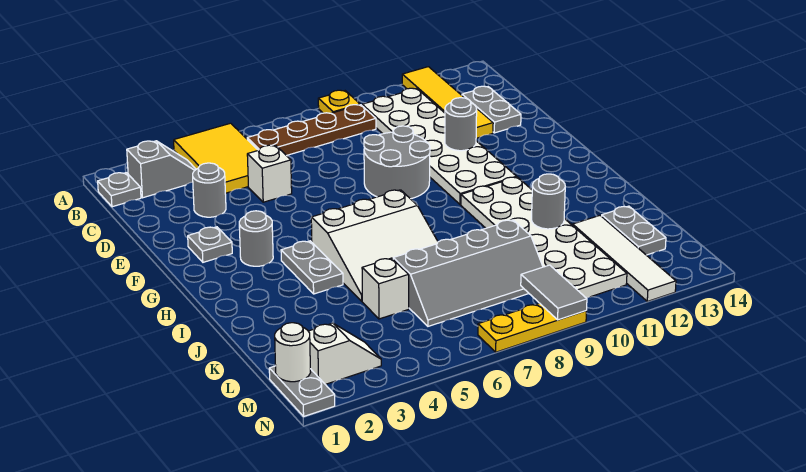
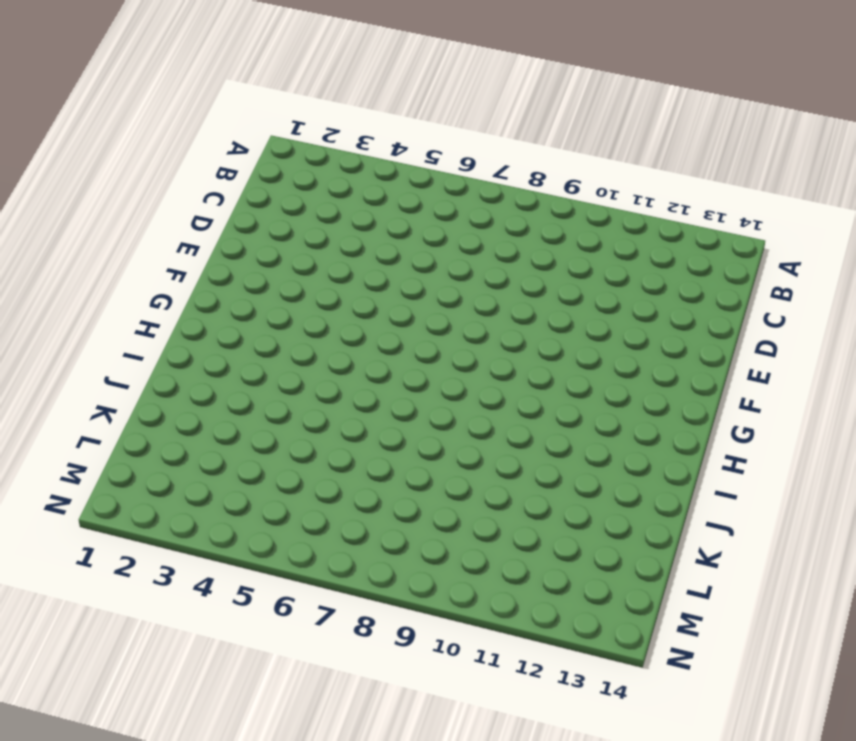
none -> yellow tile A4:C5 level 1
none -> yellow plate A9 level 1
none -> yellow tile A12:D12 level 1

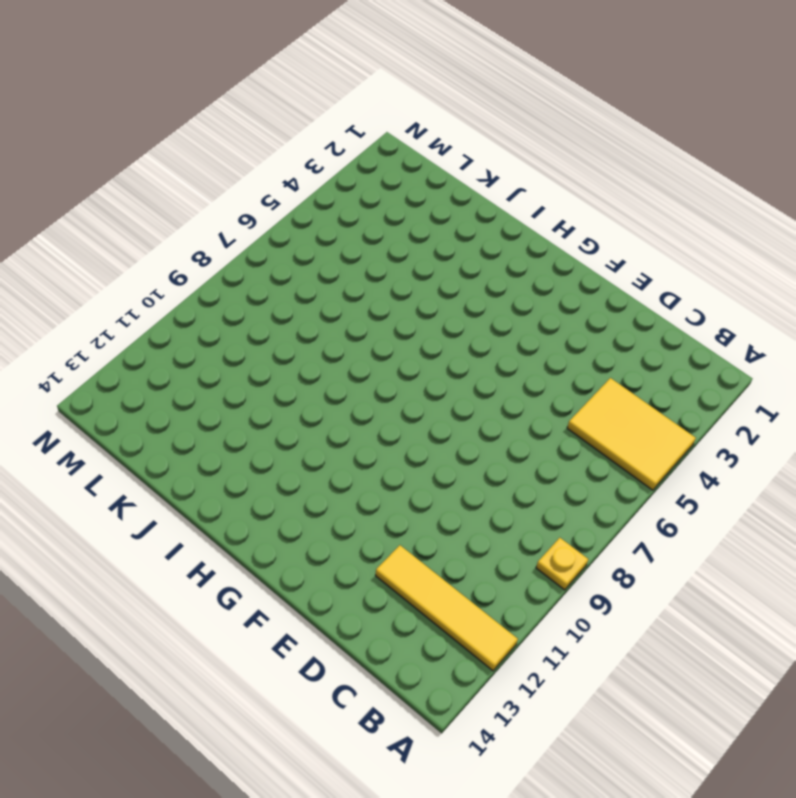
none -> grey plate B1 level 1
none -> grey slope B2:B3 level 1 top 2
none -> brown plate B6:B9 level 1

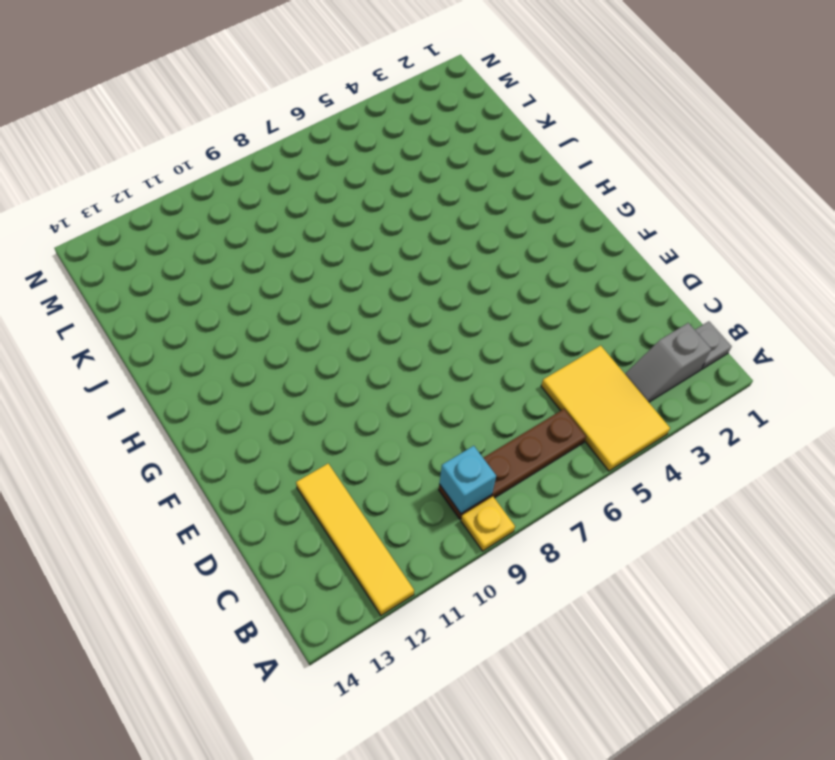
cyan brick B9 level 2 -> none
none -> white plate B10:G11 level 1
none -> grey plate C13:D13 level 1
none -> grey round brick D3 level 1

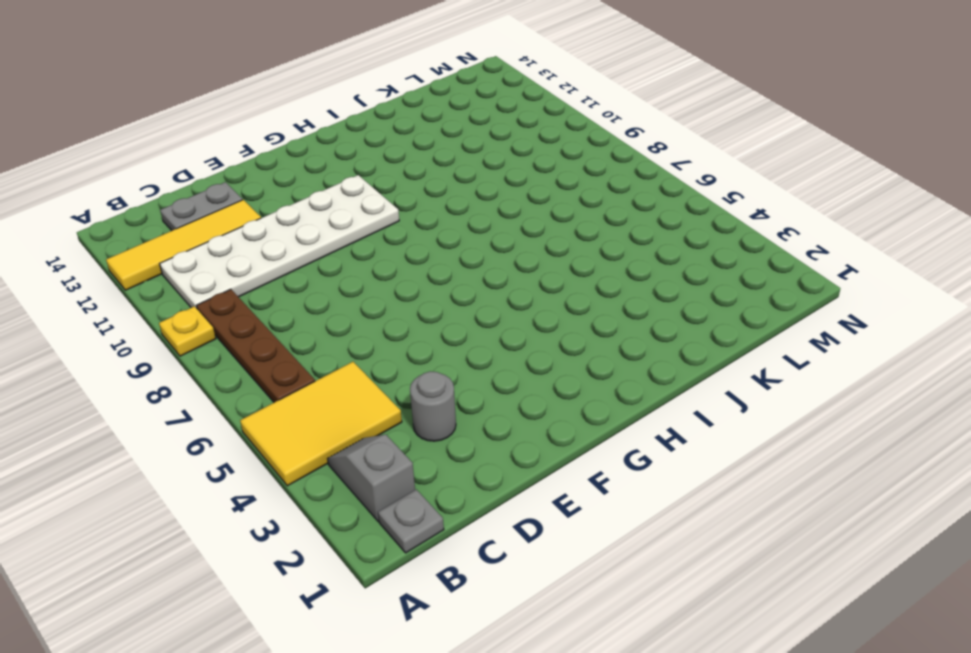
none -> white brick D5 level 1
none -> grey round brick E8:F9 level 1
none -> grey plate F2 level 1

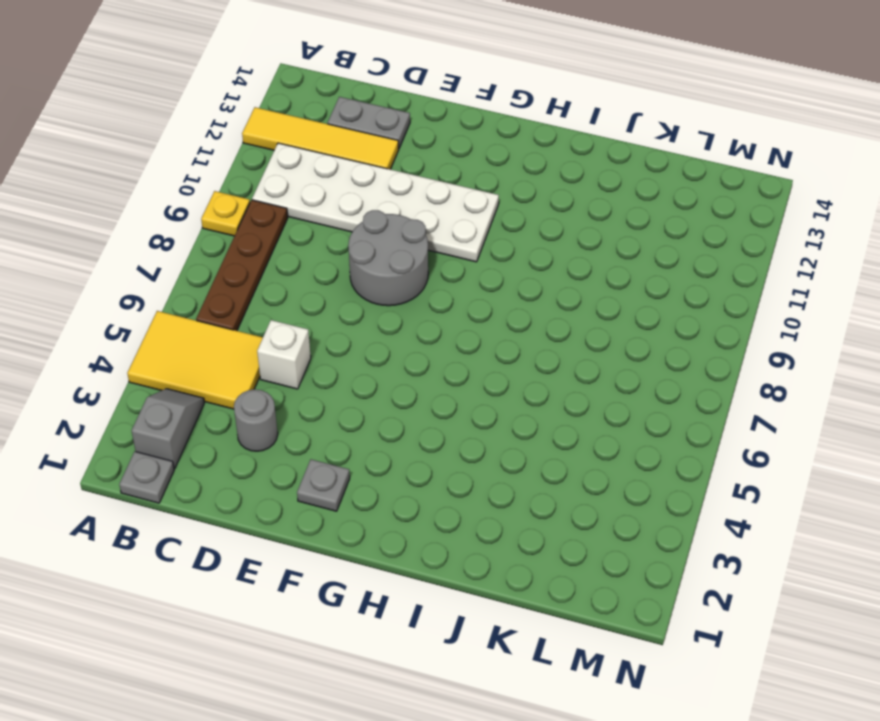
none -> grey round brick G3 level 1
none -> grey plate H4:I4 level 1
none -> white slope H5:J7 level 1 top H

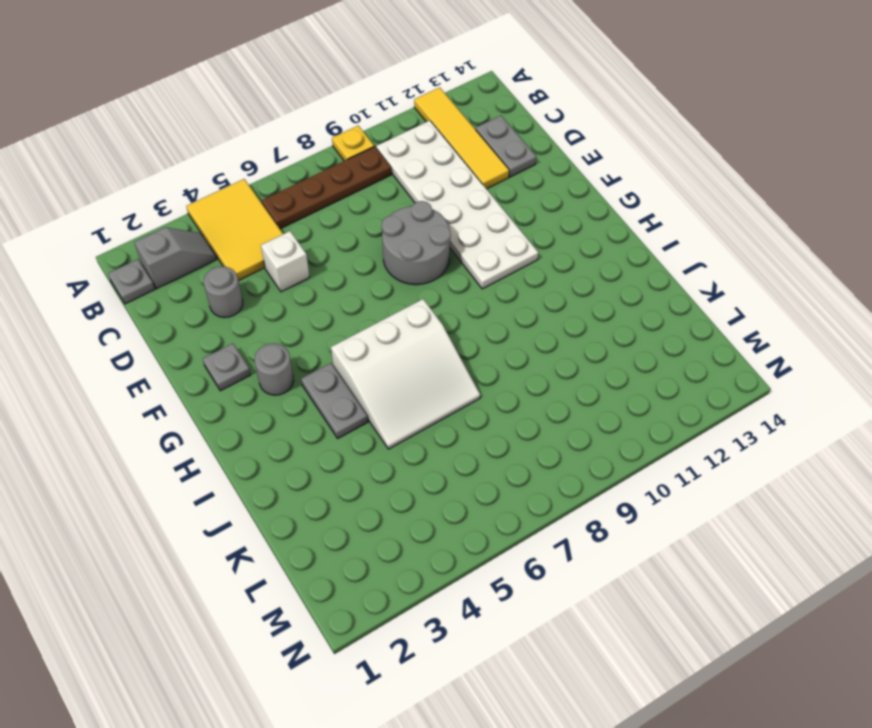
none -> white plate H10:M11 level 1
none -> white brick K5 level 1
none -> grey slope K6:L9 level 1 top K

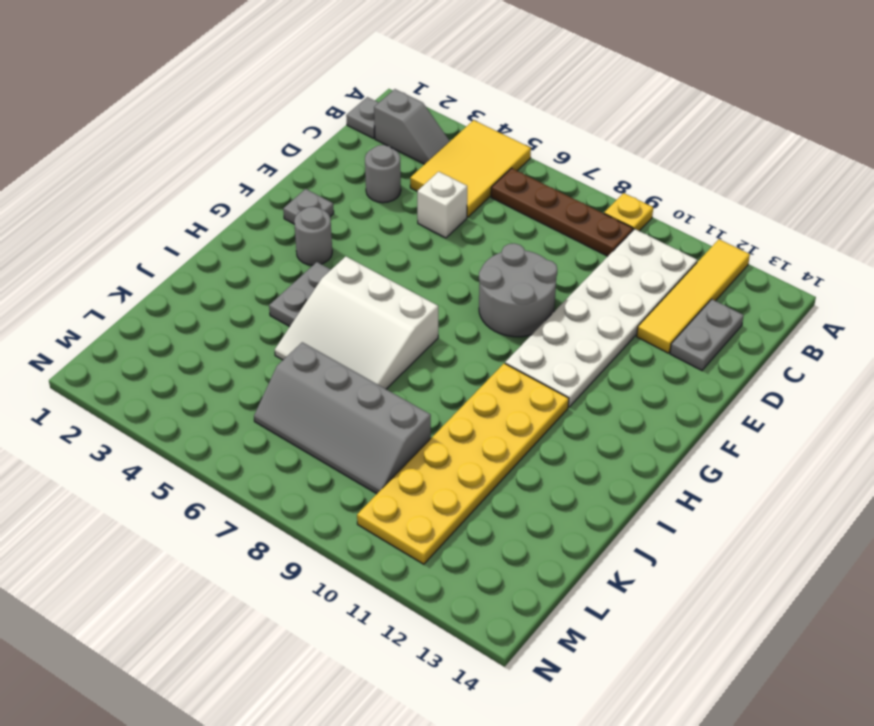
yellow plate H10:M11 level 1 -> white plate H10:M11 level 1
none -> white brick K5 level 1
none -> white tile K12:N12 level 1
none -> grey plate K13:L13 level 1

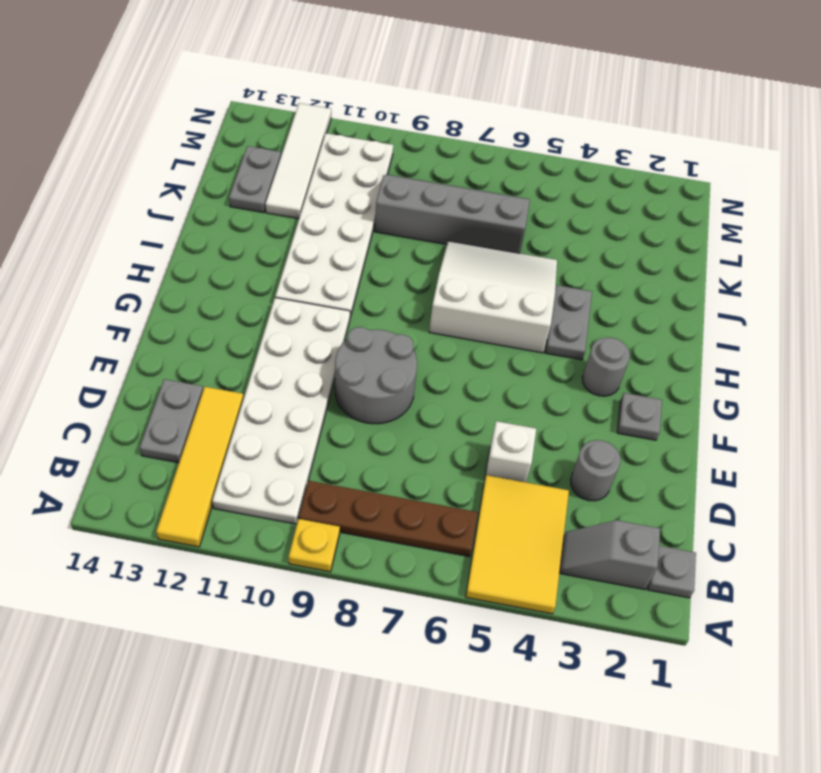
none -> white brick K5 level 1
none -> grey plate M1:N1 level 1
none -> white slope M2:M3 level 1 top 2

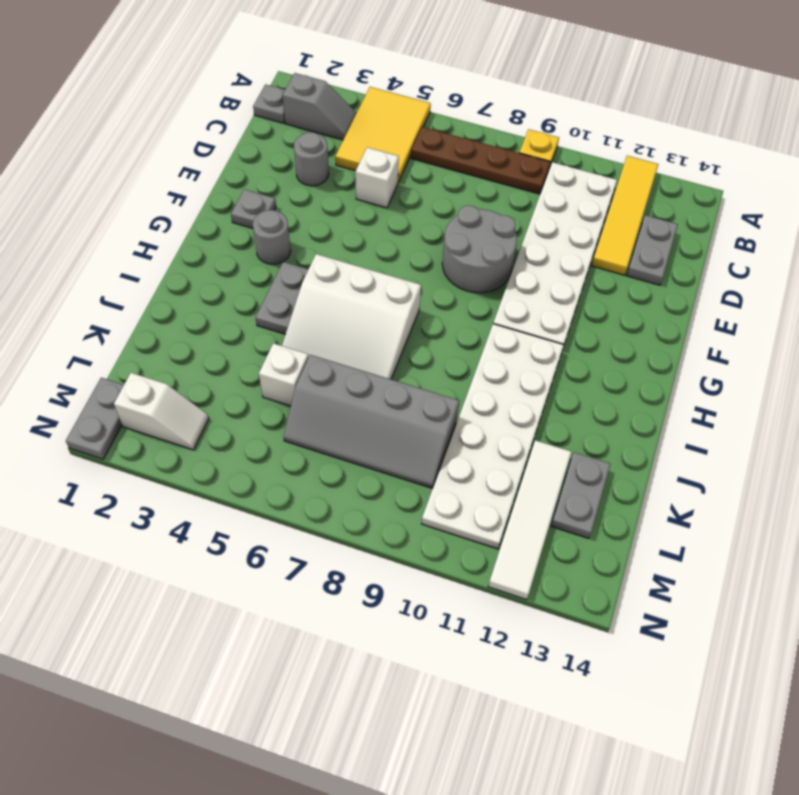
none -> yellow plate N7:N9 level 1
none -> grey round brick E11 level 2
none -> grey round brick J11 level 2

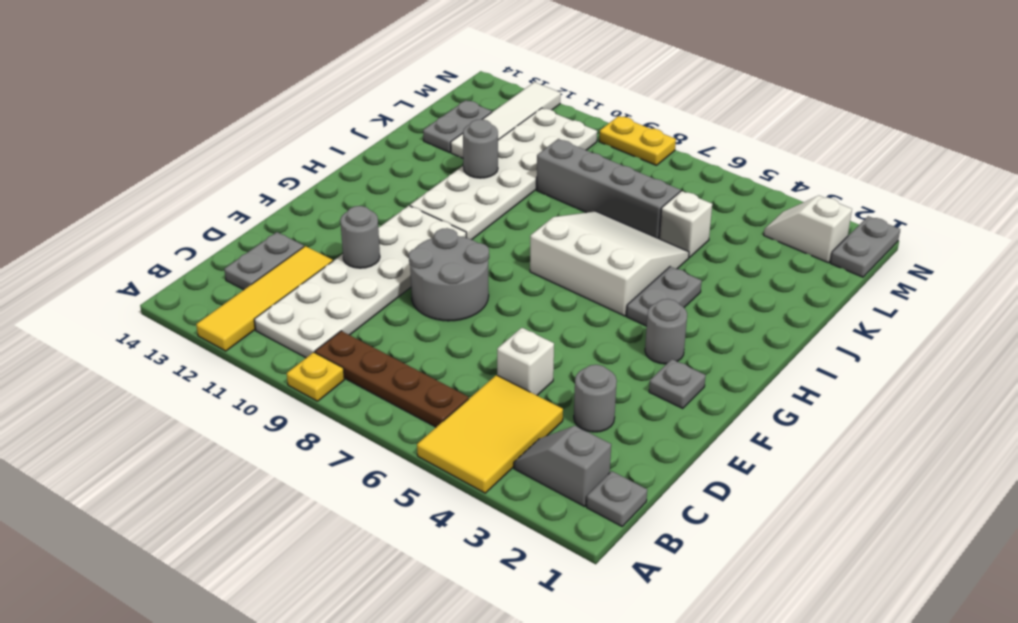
yellow plate N8:N9 level 1 -> yellow plate N7:N9 level 1
none -> white round brick M1 level 2
none -> grey tile M9:N9 level 2

